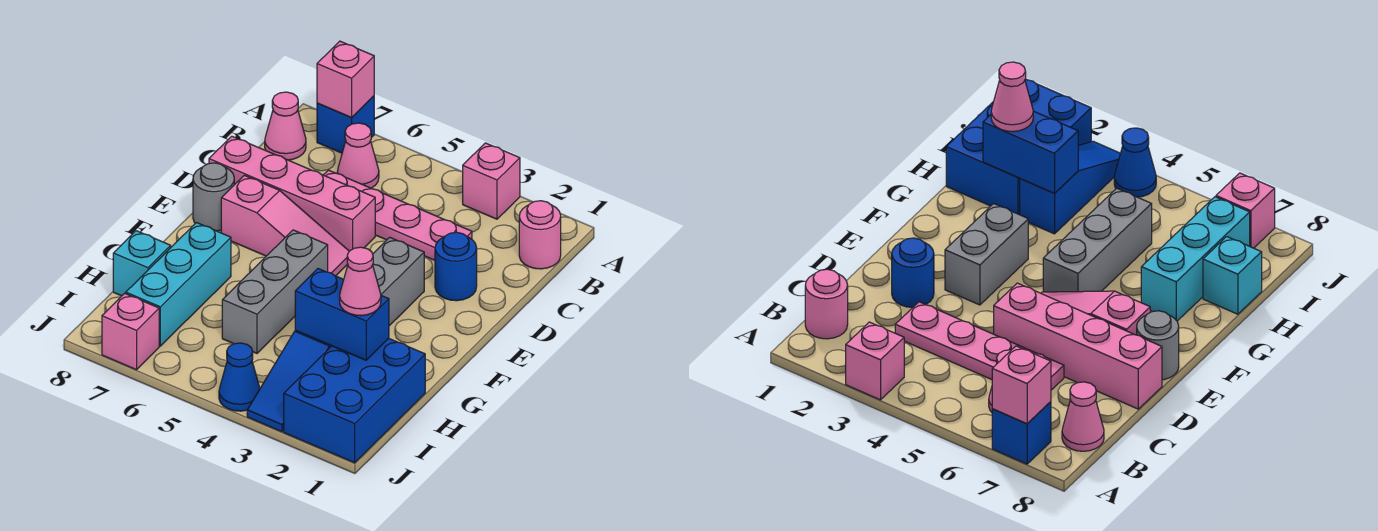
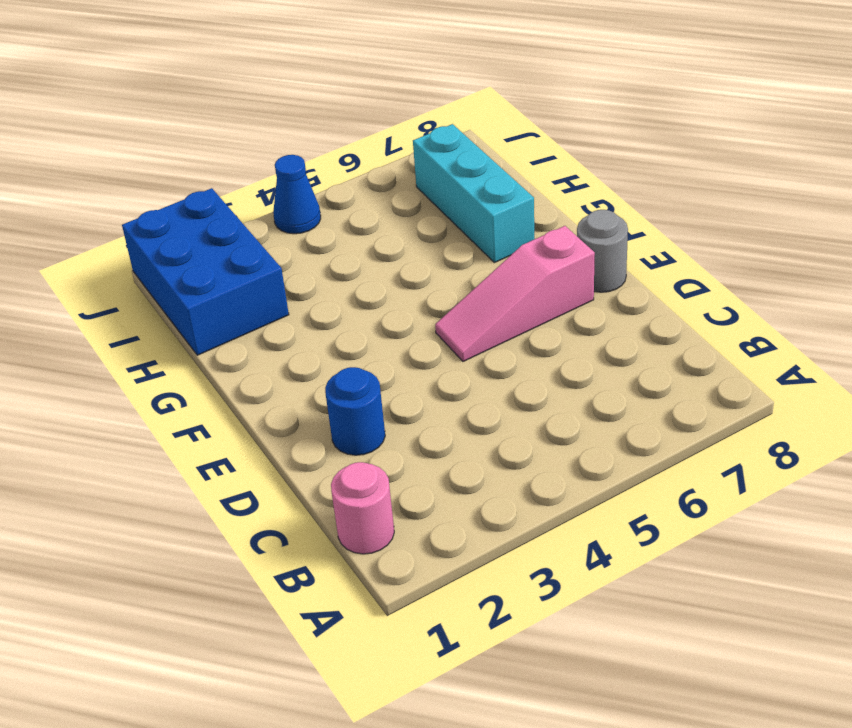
none -> pink brick A3 level 1
none -> blue brick A7 level 1
none -> pink cone B6 level 1

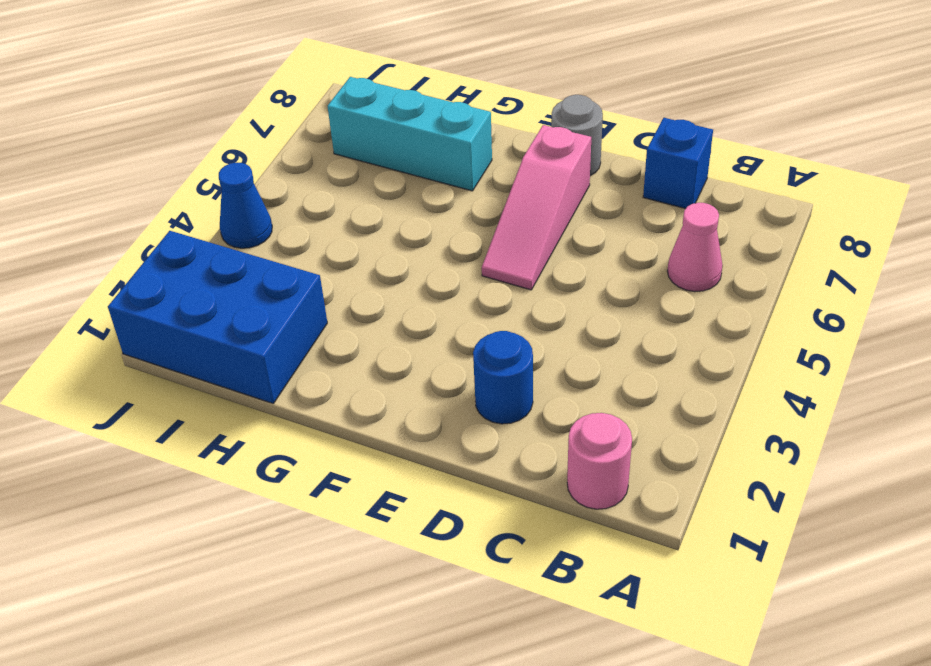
blue brick C8 level 1 -> blue brick A7 level 1
none -> pink brick A3 level 1
none -> pink cone B8 level 1
none -> pink plate C3:C6 level 1

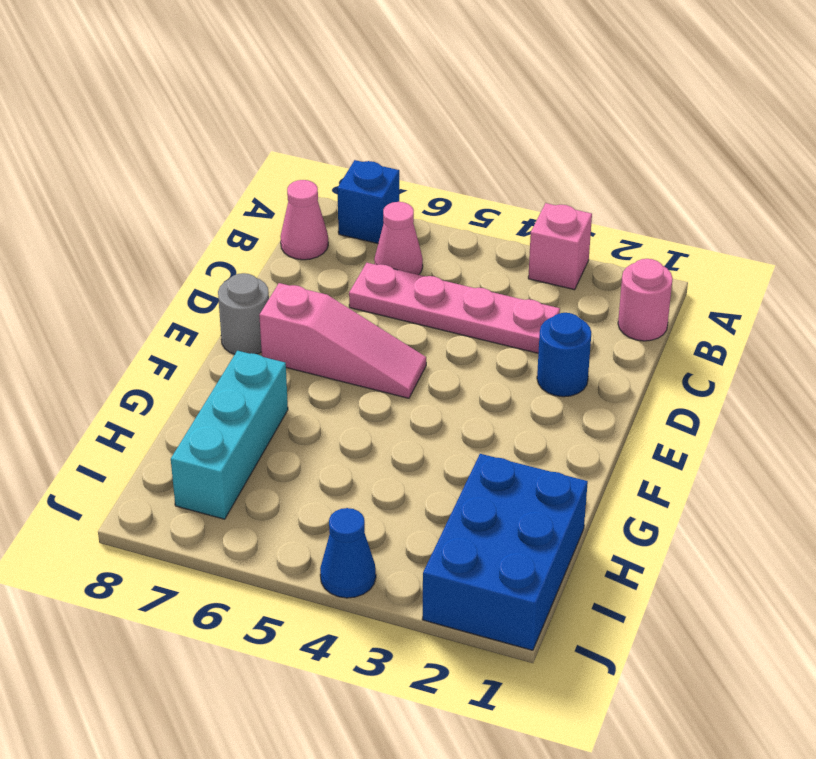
none -> pink brick D5:D8 level 1
none -> grey brick E3:F3 level 1
none -> grey brick F5:H5 level 1

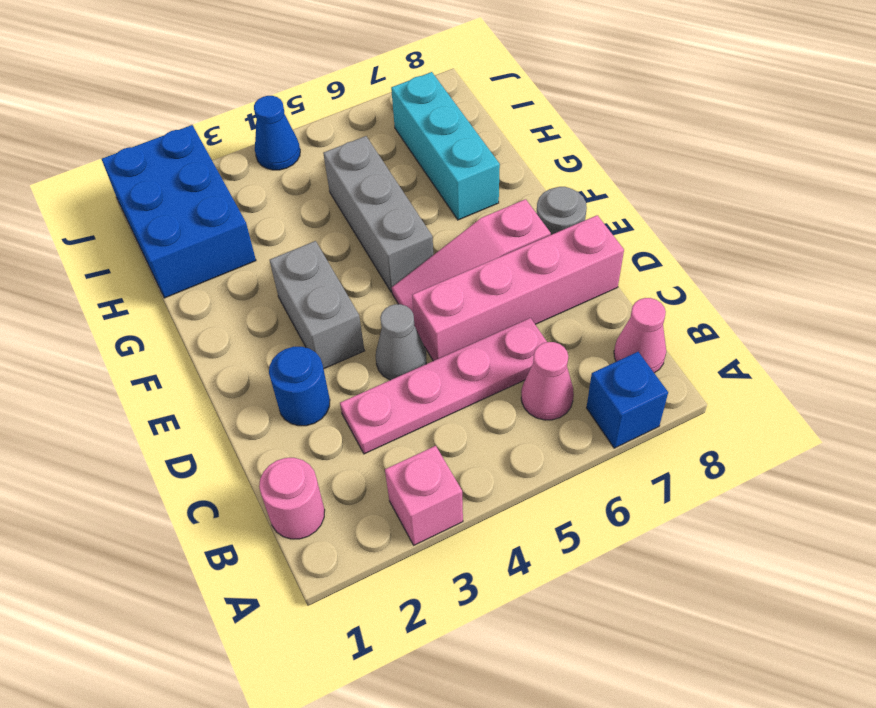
grey cone D4 level 1 -> none
none -> blue slope H3:J3 level 1 top H
none -> cyan brick H8 level 1
none -> pink brick J7 level 1

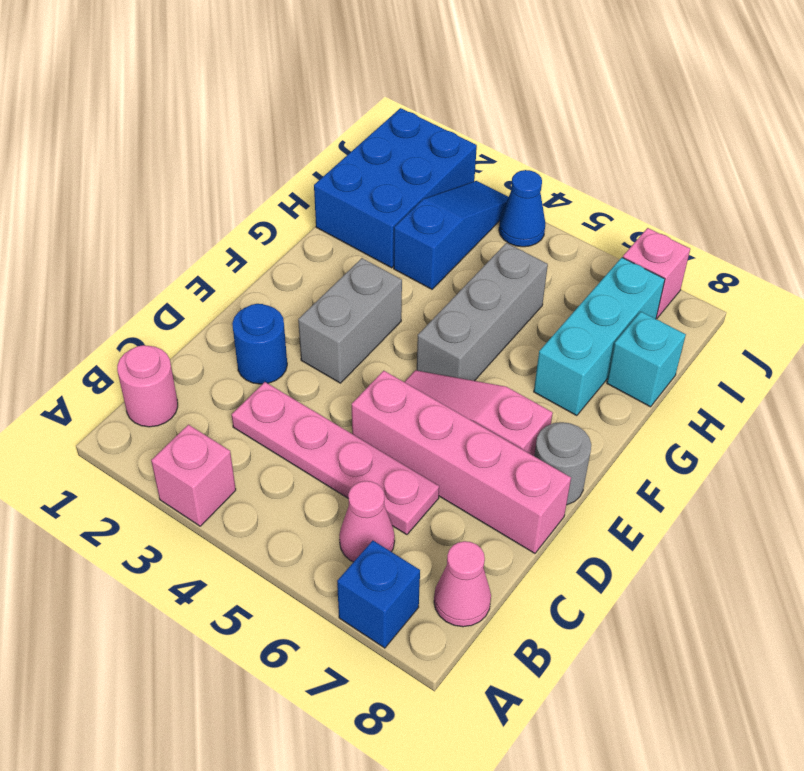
none -> pink brick A7 level 2
none -> blue brick H2:H3 level 2
none -> pink cone H2 level 3

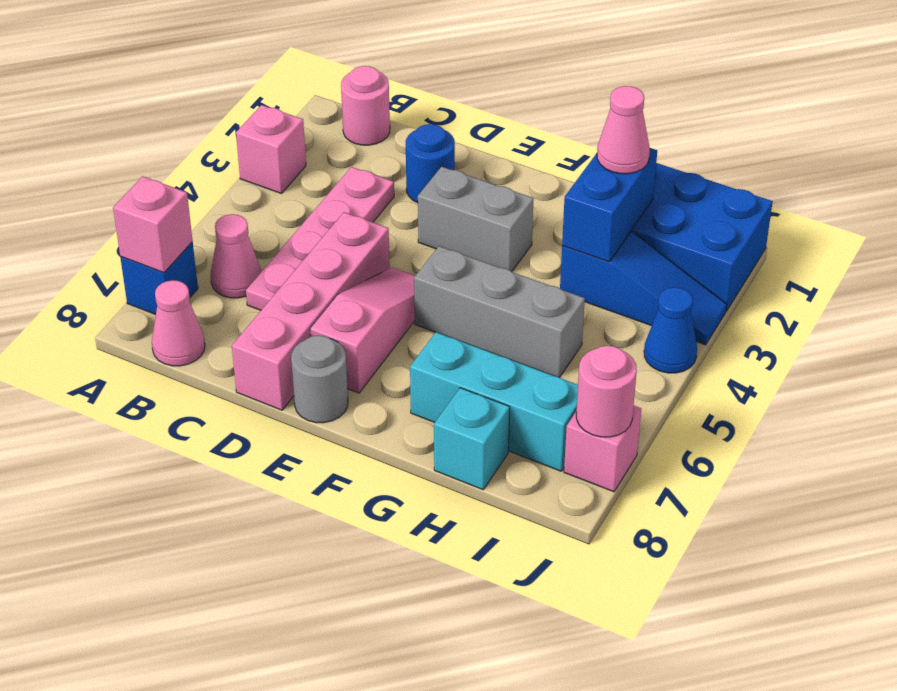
pink round brick J7 level 2 -> none

